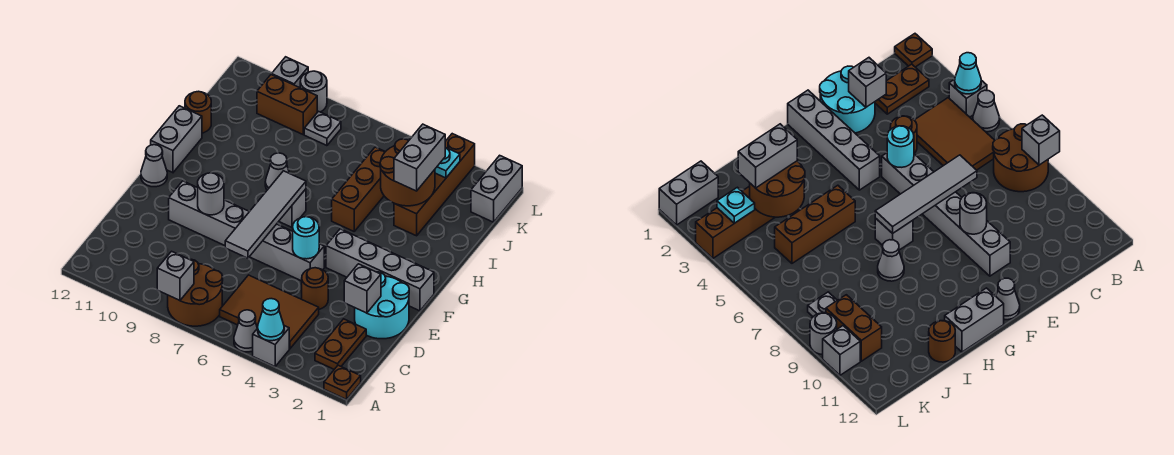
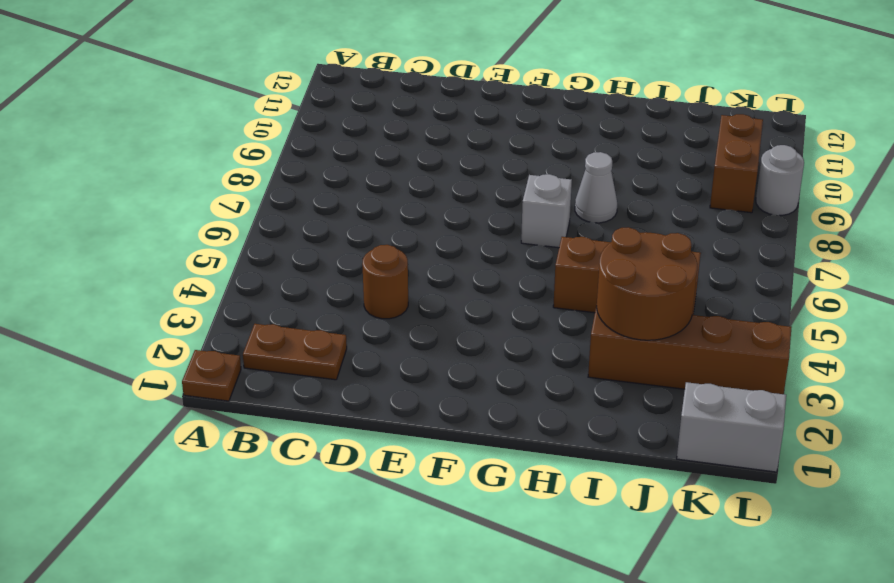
none -> grey brick A4 level 1
none -> grey cone A5 level 1
none -> brown round brick A7:B8 level 1
none -> brown tile B4:C6 level 1

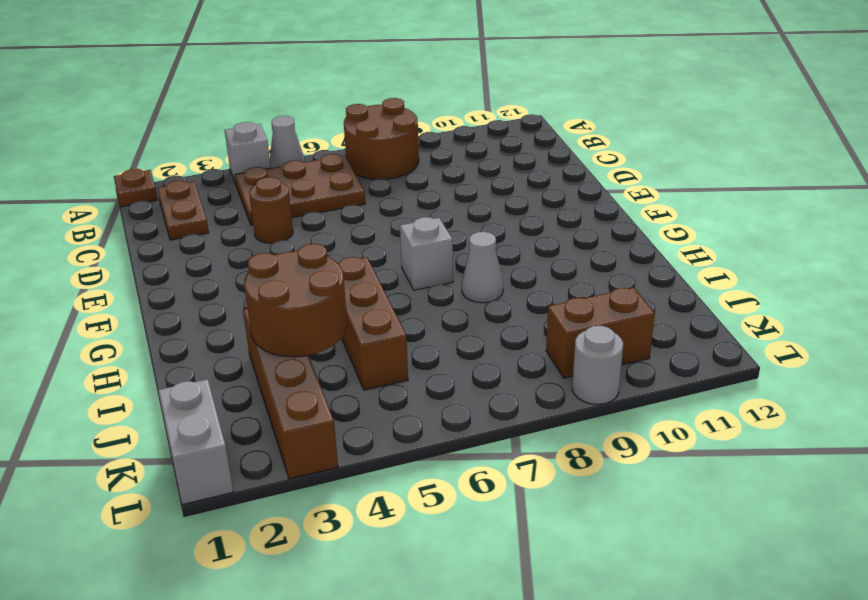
brown plate B4:C6 level 1 -> brown tile B4:C6 level 1
none -> cyan round brick D1:E2 level 1
none -> grey brick E5:E10 level 1
none -> grey brick F1:F4 level 1
none -> grey cone F12 level 1

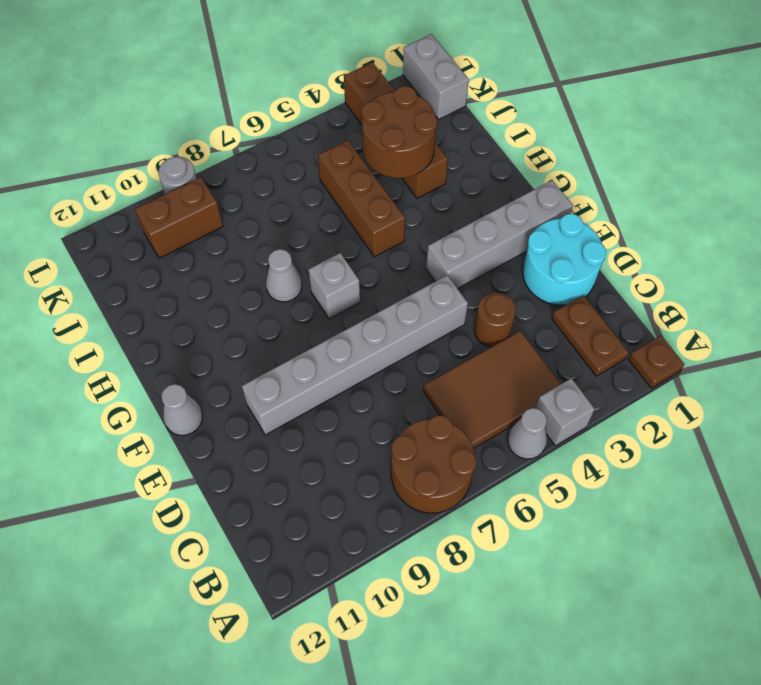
none -> grey brick G12:H12 level 1
none -> brown round brick I12 level 1
none -> grey plate K8 level 1
none -> grey brick L10 level 1

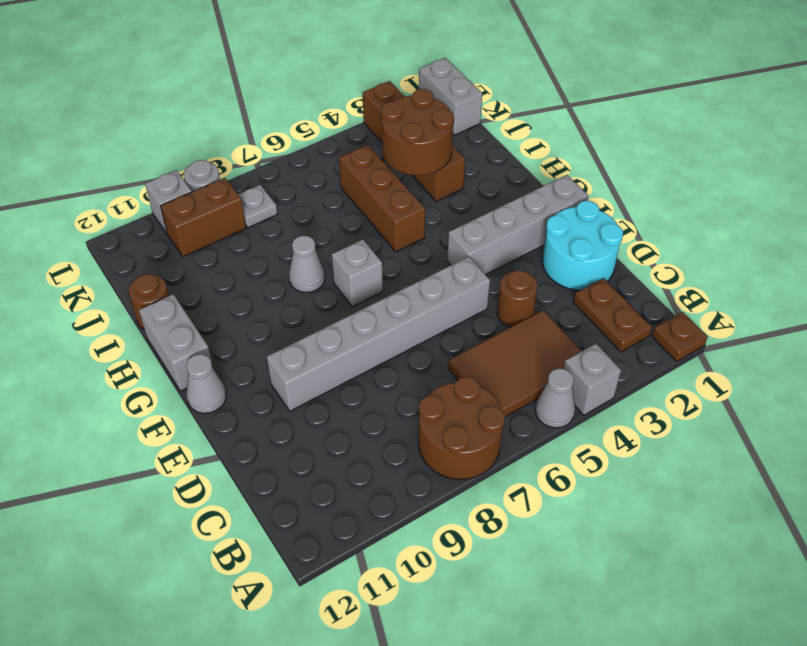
none -> cyan cone A4 level 2
none -> grey brick A8 level 2
none -> grey brick D2 level 2
none -> grey tile D7:G7 level 2

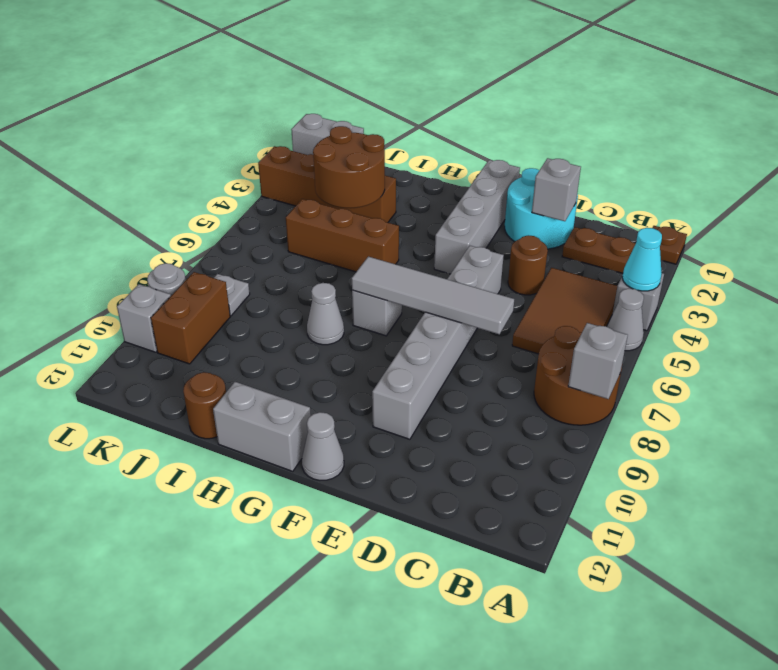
none -> cyan round brick E5 level 2
none -> grey round brick E9 level 2
none -> cyan plate K3 level 2
none -> grey brick I3:J3 level 3

